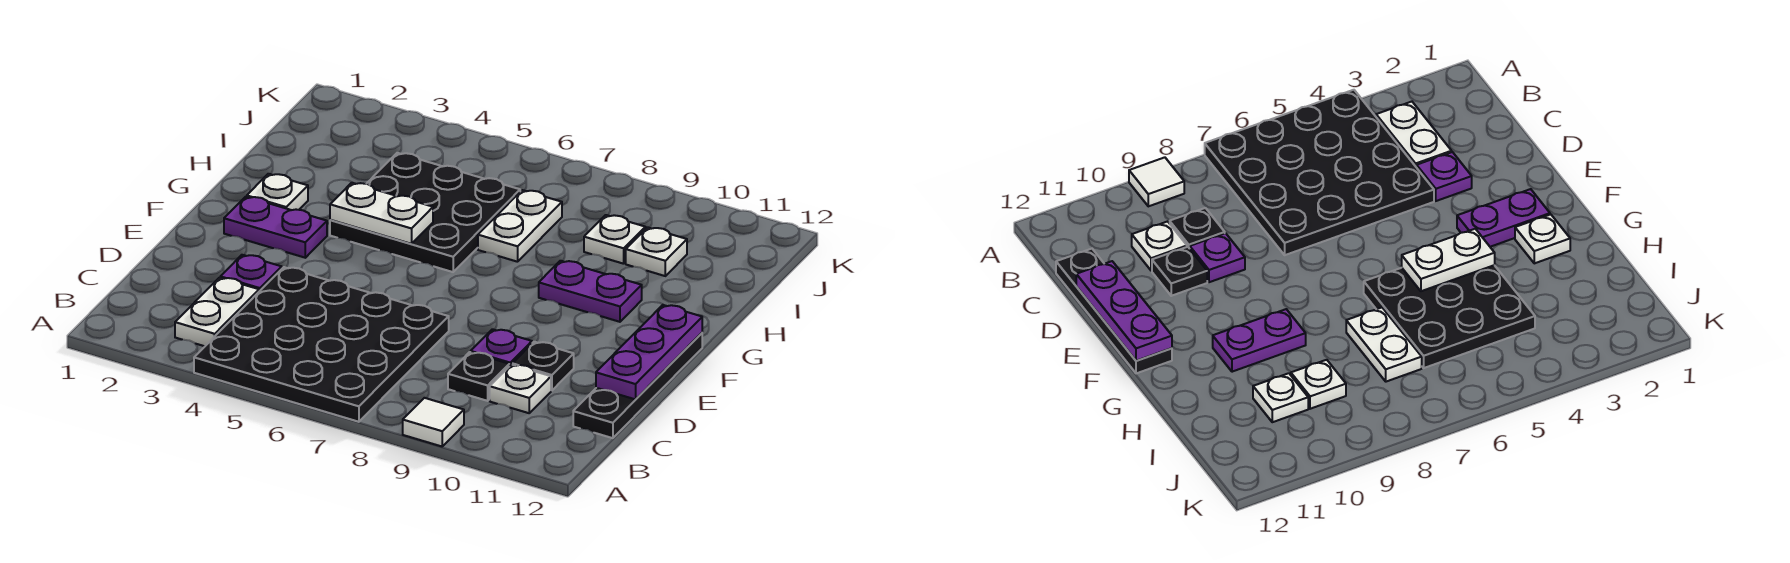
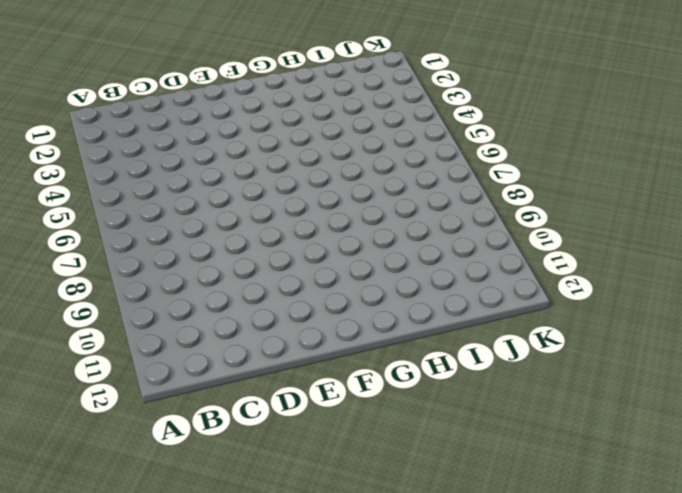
none -> black plate A4:D7 level 1
none -> white tile A9 level 1
none -> white plate B3:C3 level 1

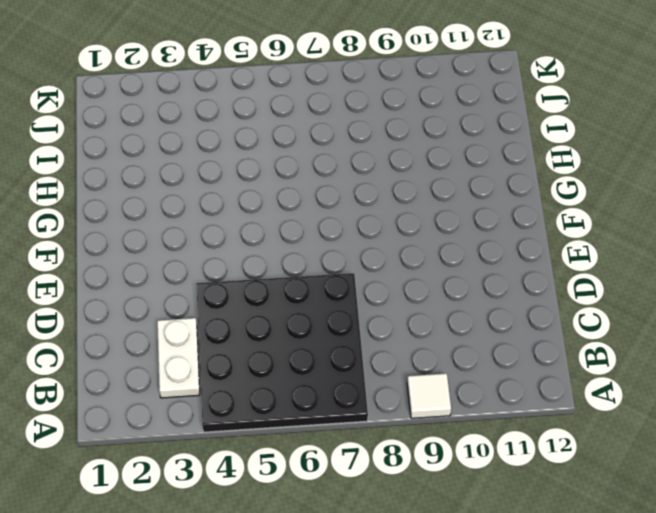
none -> black plate C9 level 1
none -> white plate C10 level 1
none -> black plate C12:F12 level 1

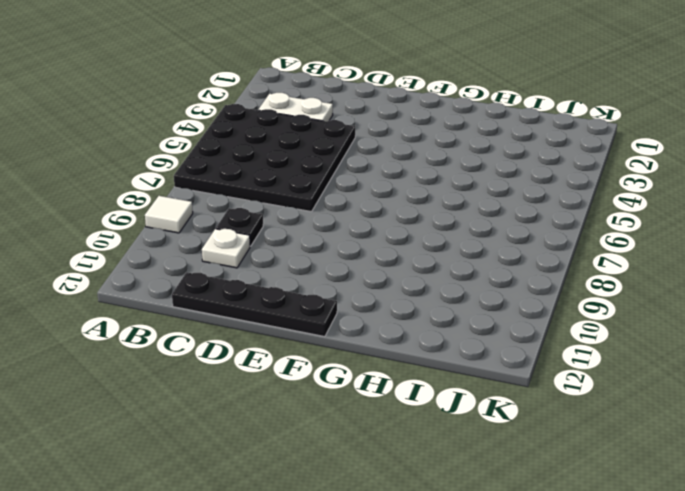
none -> purple plate D3 level 1
none -> purple plate D9 level 1
none -> black plate D10 level 1

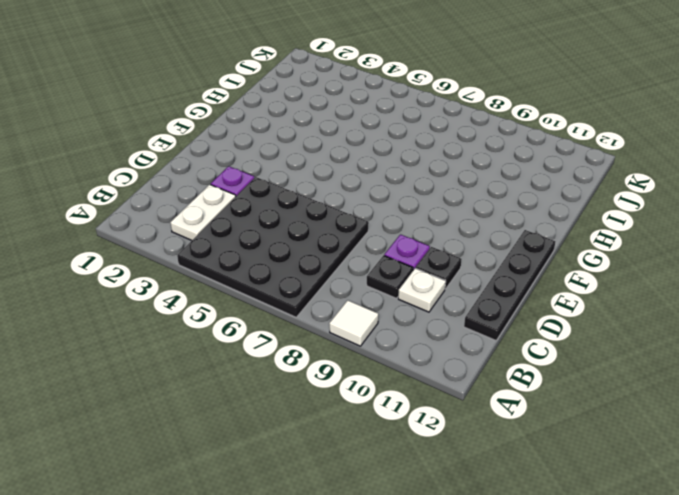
none -> purple plate F2:F3 level 1
none -> white plate G2 level 1
none -> black plate G4:I6 level 1

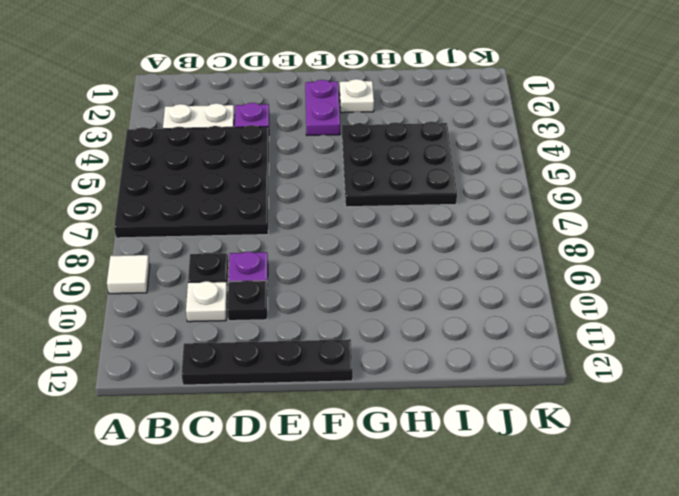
none -> purple plate G9:G10 level 1
none -> white plate H7:I7 level 1
none -> white plate I9 level 1

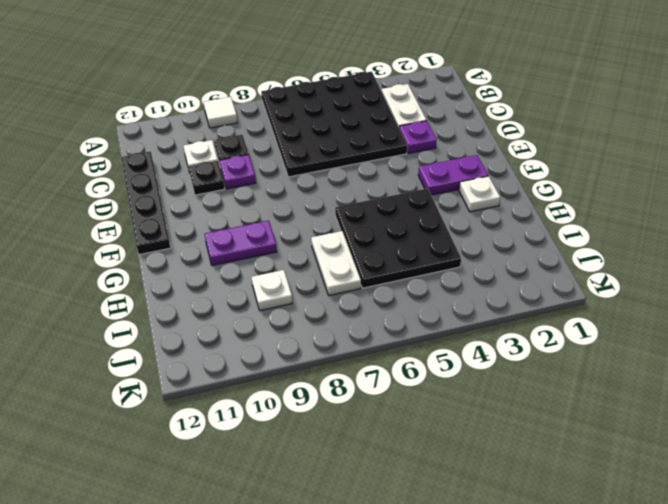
none -> white plate I10 level 1
none -> purple plate D12:F12 level 2
none -> white plate G4:G5 level 2

